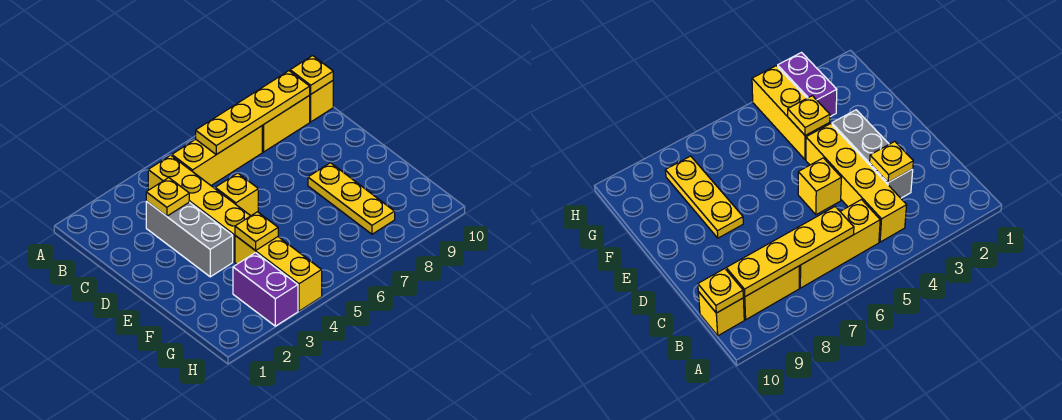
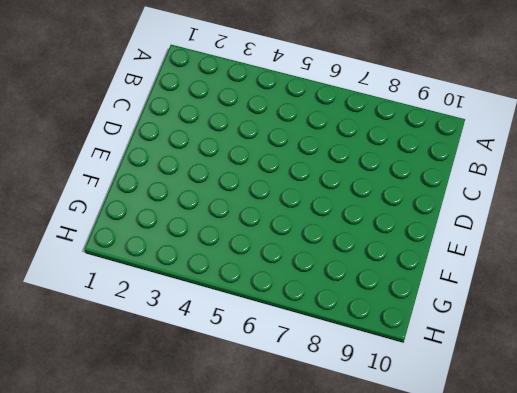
none -> yellow brick B4:E4 level 1
none -> yellow brick B5:B7 level 1
none -> yellow brick B8:B9 level 1

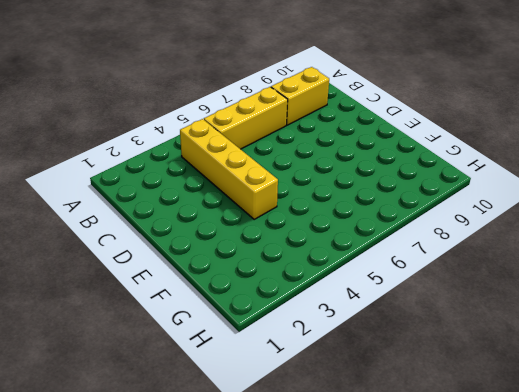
none -> yellow brick B10 level 1
none -> grey brick C3:E3 level 1
none -> yellow brick D5 level 1

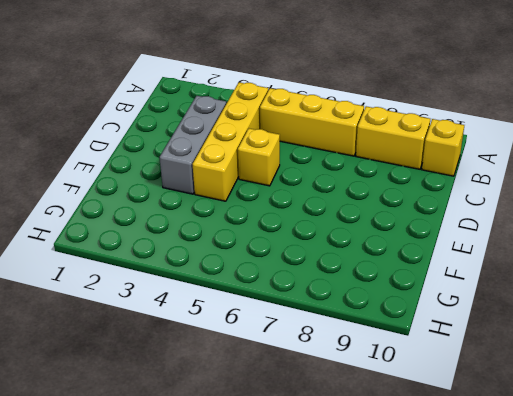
none -> yellow plate E8:G8 level 1
none -> yellow brick F4:H4 level 1
none -> purple brick G3:H3 level 1

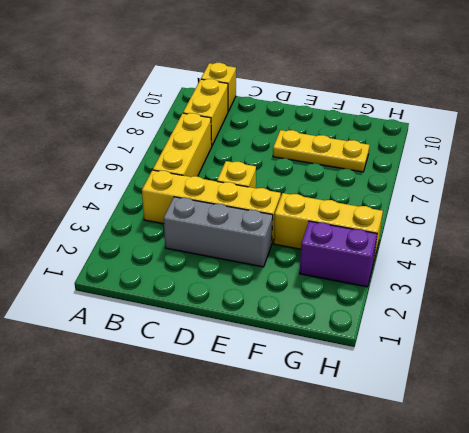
none -> yellow plate B6:B9 level 2
none -> yellow plate B10 level 2
none -> yellow plate C3 level 2

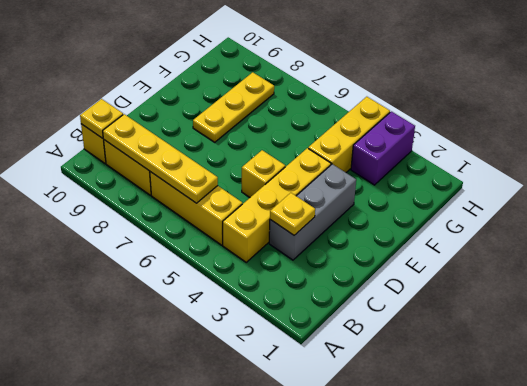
none -> yellow plate F4 level 2

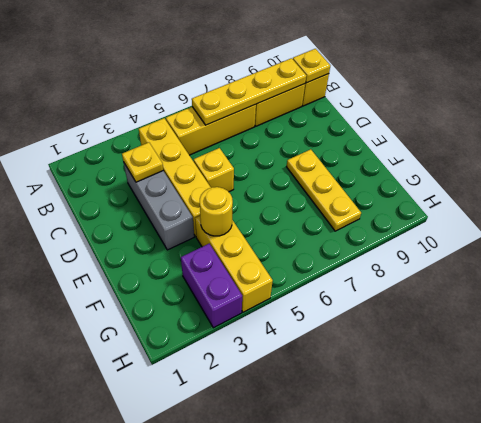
yellow round brick F4 level 2 -> yellow plate F4 level 2

